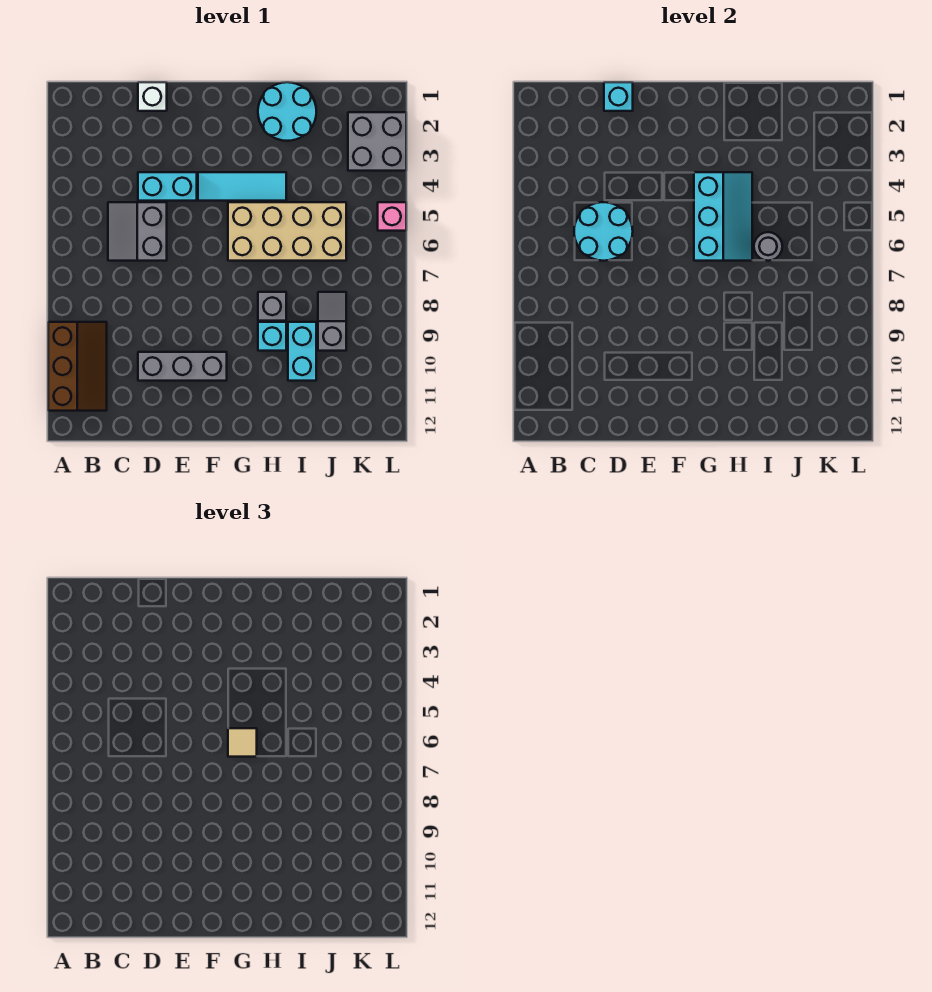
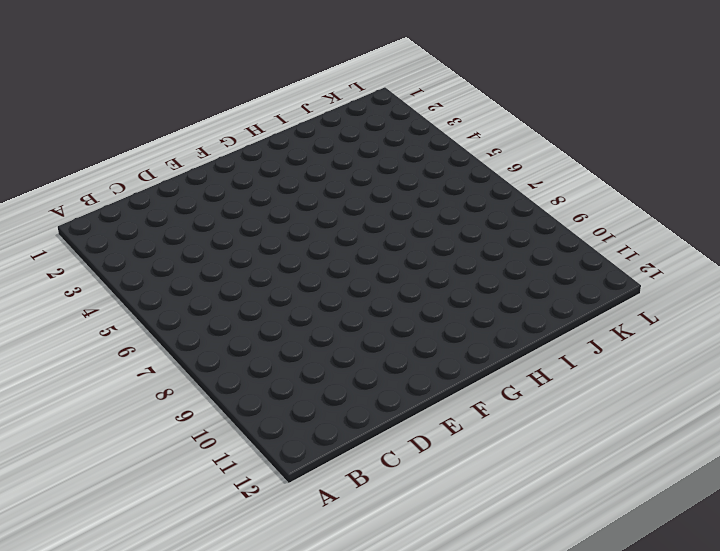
none -> brown slope A9:B11 level 1 top A
none -> grey slope C5:D6 level 1 top D
none -> white brick D1 level 1

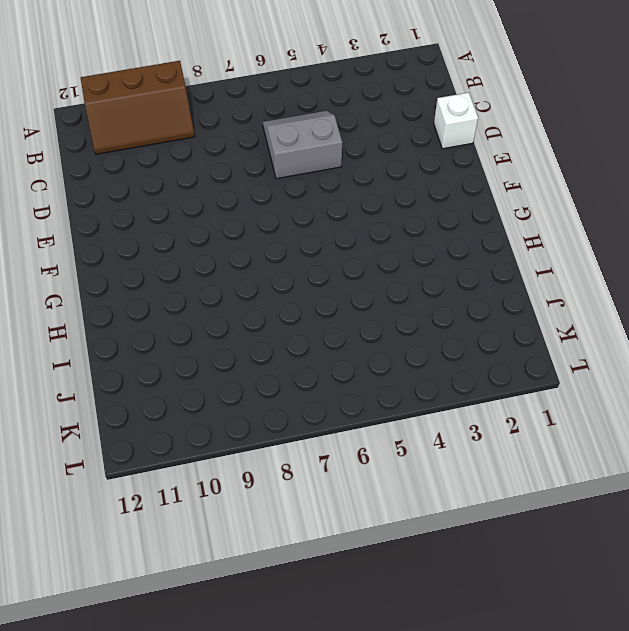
none -> cyan brick D4:E4 level 1
none -> grey brick D10:F10 level 1
none -> cyan tile F4:H4 level 1

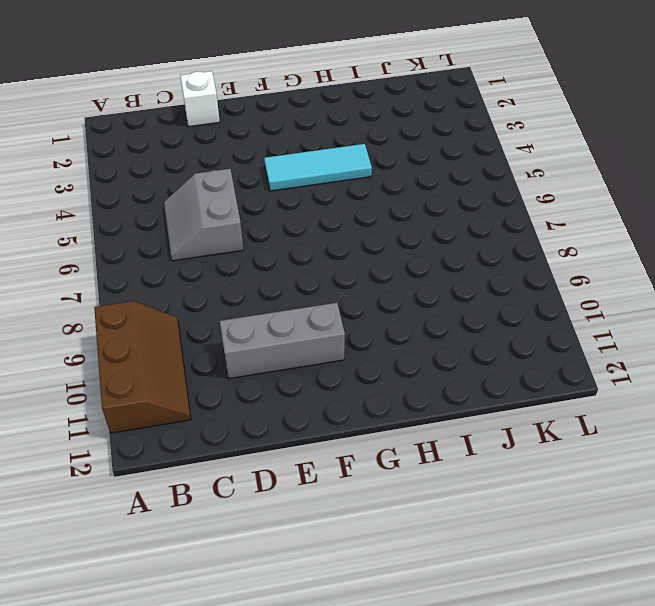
none -> cyan brick D4:E4 level 1
none -> tan brick G5:J6 level 1
none -> cyan round brick H1:I2 level 1

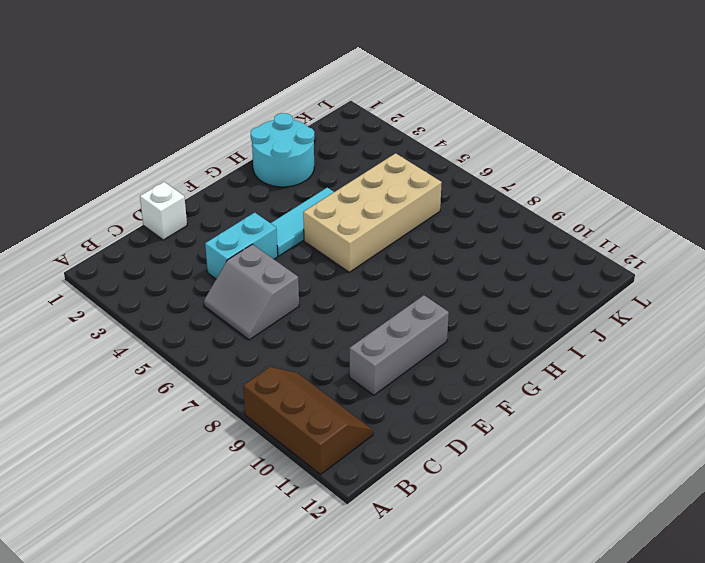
none -> grey brick H8 level 1
none -> cyan brick H9 level 1
none -> cyan brick I9:I10 level 1

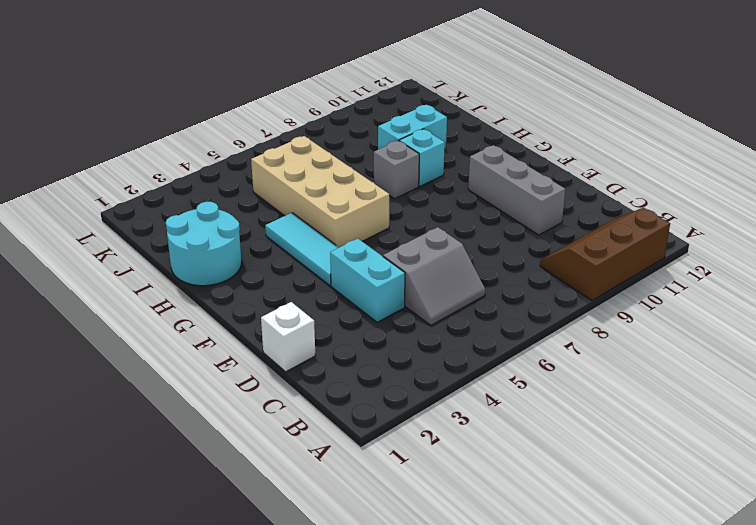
none -> grey slope J8:J9 level 1 top 9
none -> grey brick K2:L3 level 1
none -> pink brick L5 level 1

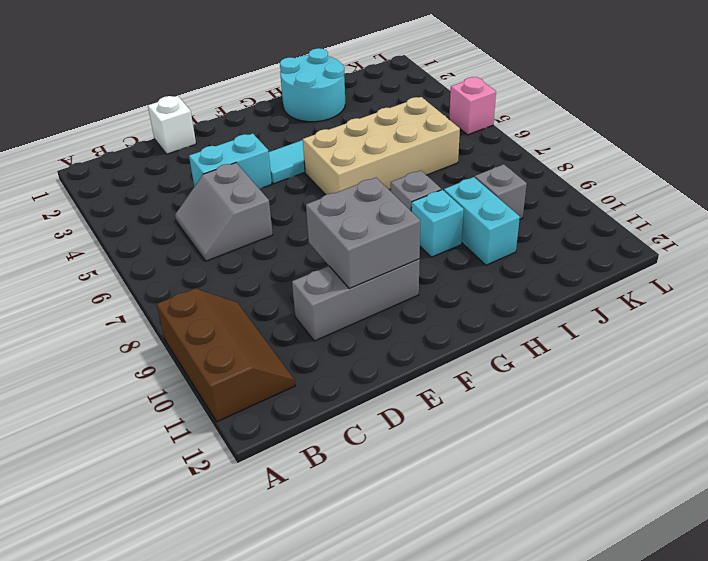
grey brick E9:F10 level 2 -> grey brick K2:L3 level 1
none -> cyan round brick C5:D6 level 2
none -> cyan brick D1 level 2
none -> cyan slope G4:H6 level 2 top G

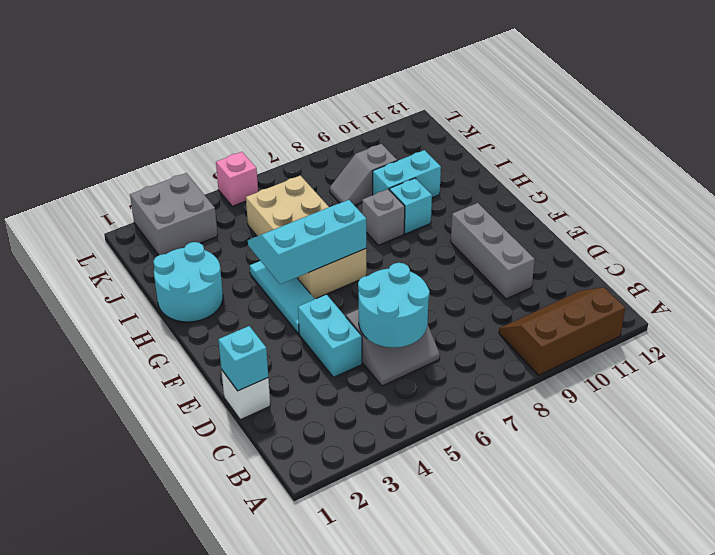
none -> grey round brick I6 level 2
none -> tan tile G6 level 3

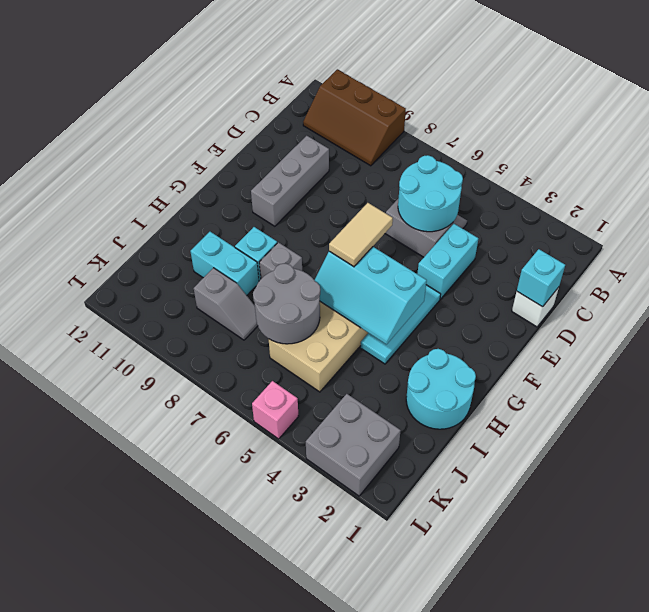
tan tile F6:G6 level 3 -> tan tile G6 level 3
grey round brick I6:J7 level 2 -> grey round brick I6 level 2

